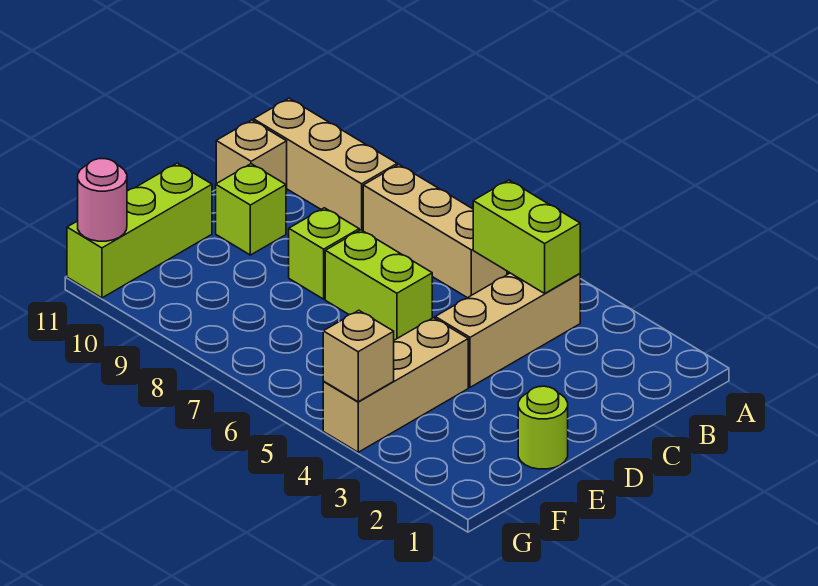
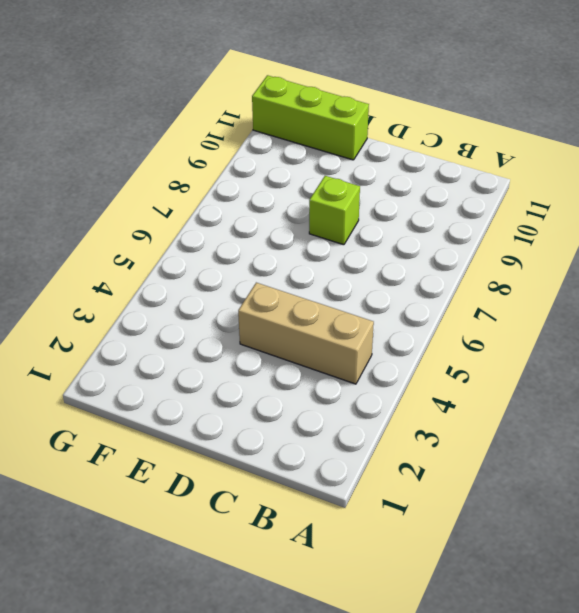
none -> tan brick B6:B8 level 1
none -> tan brick B9:B11 level 1
none -> tan brick C11 level 1

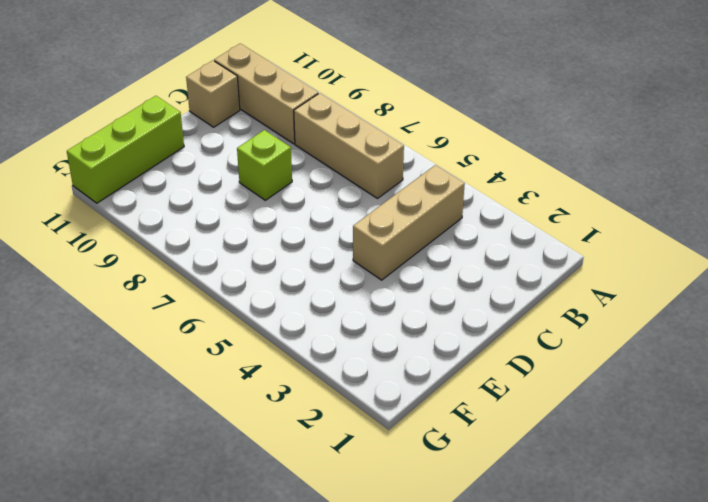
none -> lime brick D6:D7 level 1
none -> lime brick D10 level 1
none -> lime round brick E1 level 1

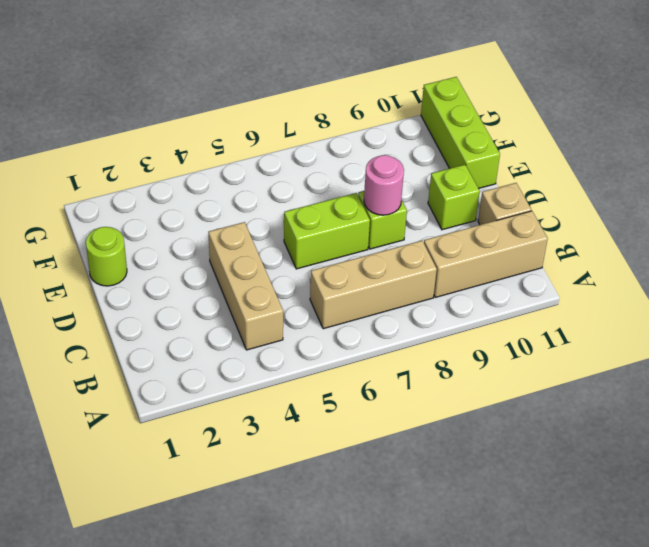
pink round brick D8 level 2 -> pink round brick G11 level 2
none -> tan brick E4:G4 level 1
none -> lime brick B4:B5 level 2
none -> tan brick G4 level 2

